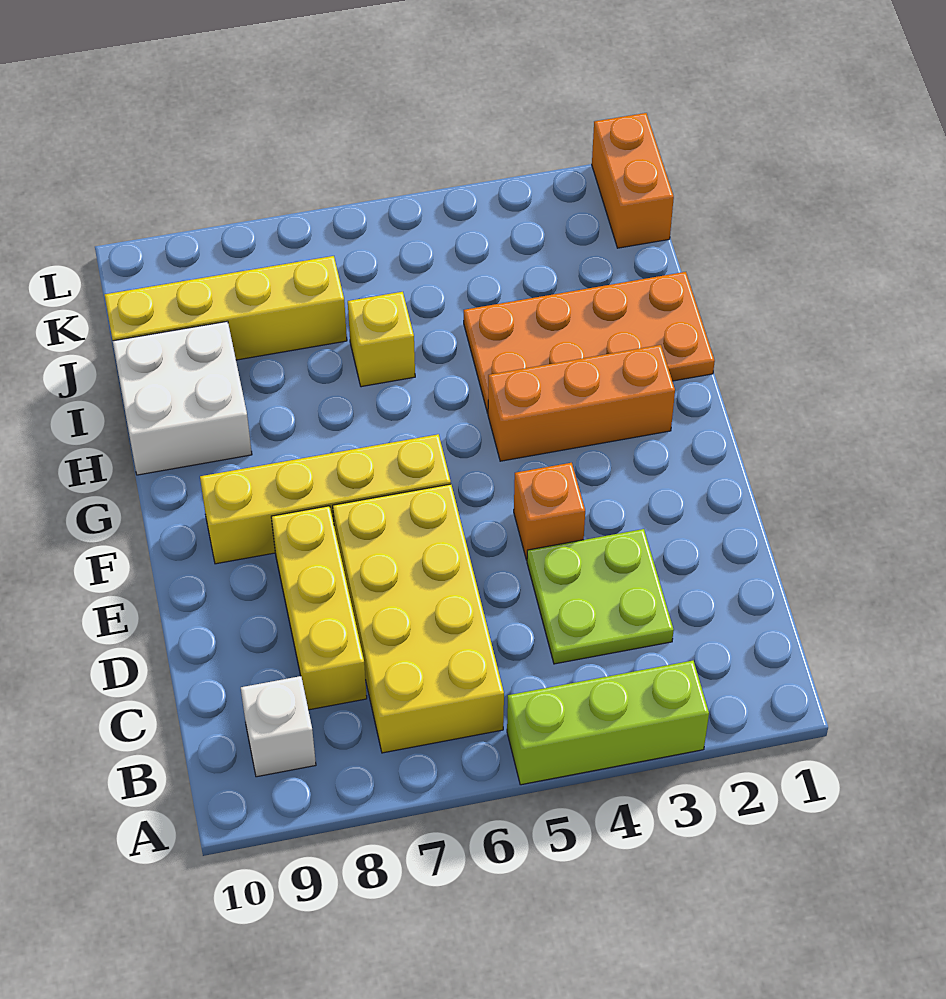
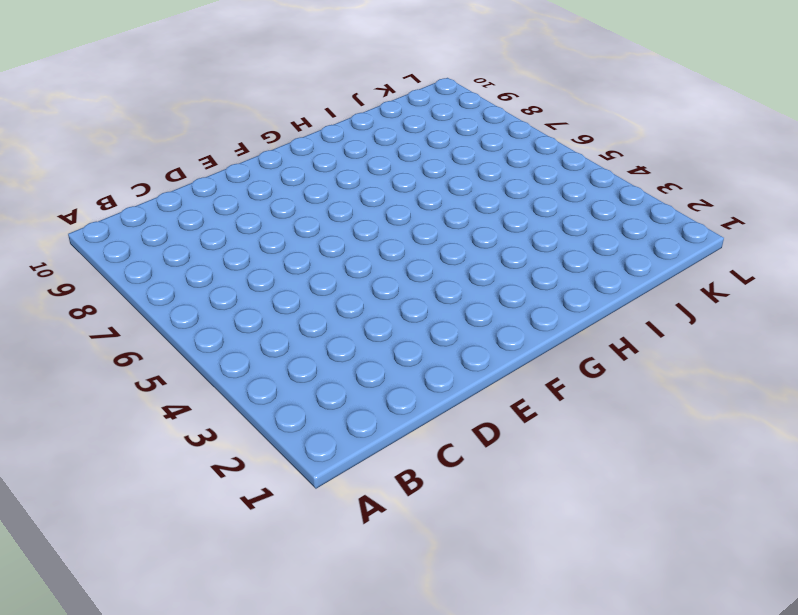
none -> lime brick A3:A5 level 1
none -> yellow brick B6:E7 level 1
none -> white brick B9 level 1

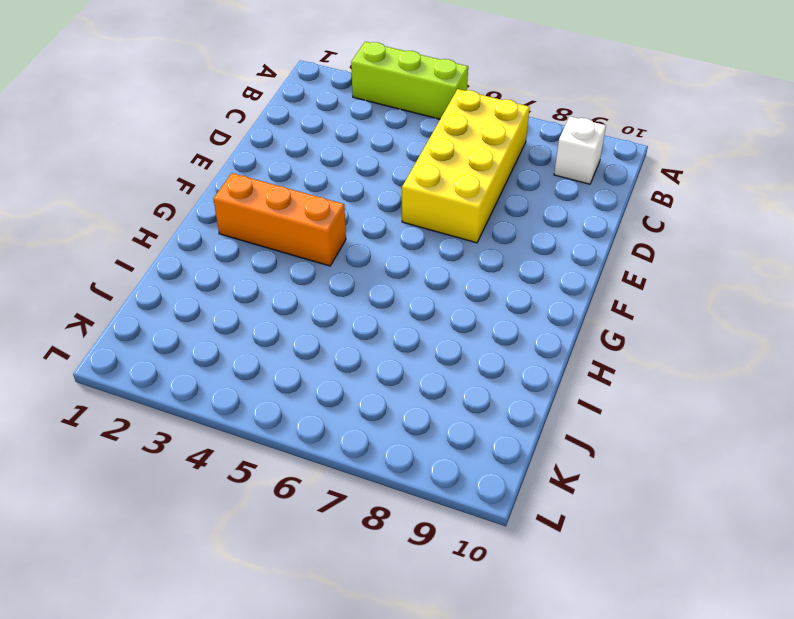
none -> lime plate C3:D4 level 1
none -> yellow brick C8:E8 level 1
none -> orange brick E4 level 1

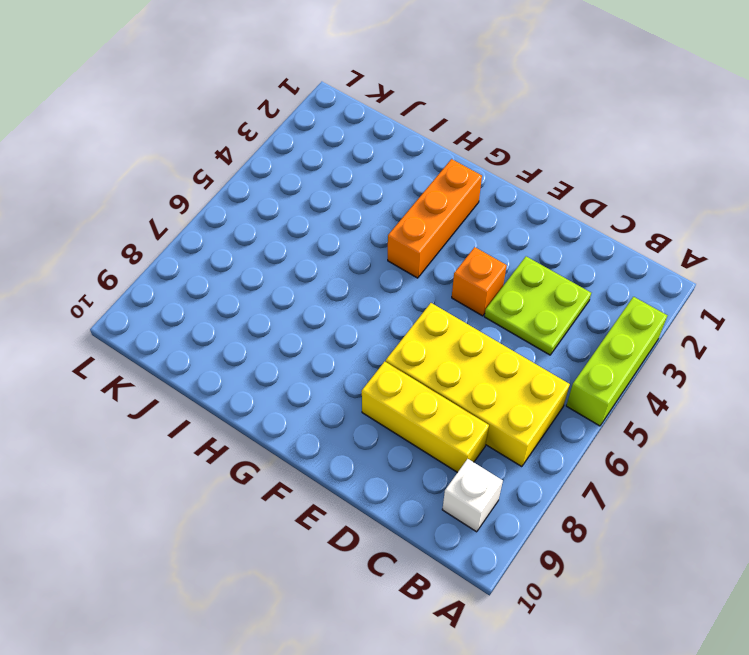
none -> yellow brick F6:F9 level 1
none -> orange plate H1:I4 level 1
none -> white brick H9:I10 level 1

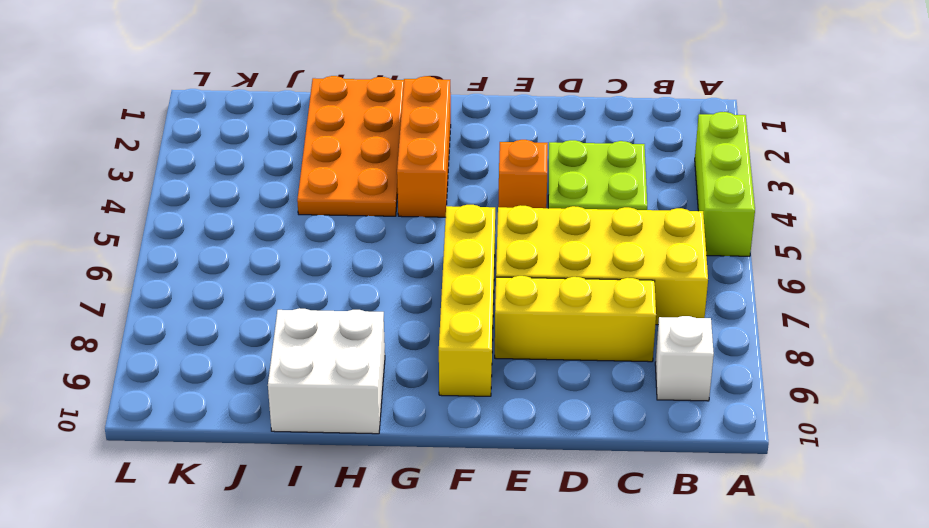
none -> yellow brick I6 level 1
none -> yellow brick J7:J10 level 1
none -> orange brick K1:L1 level 1

